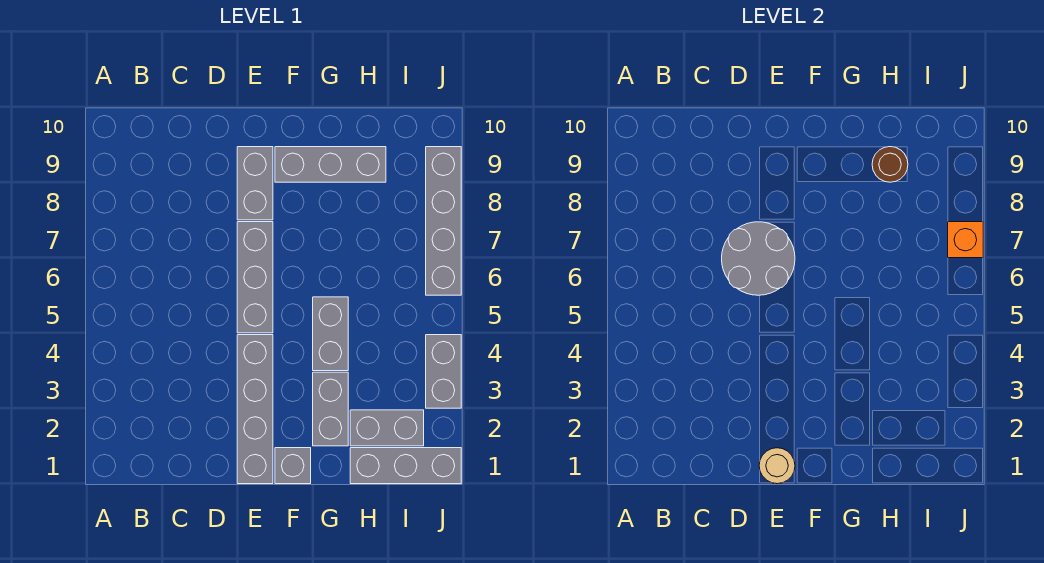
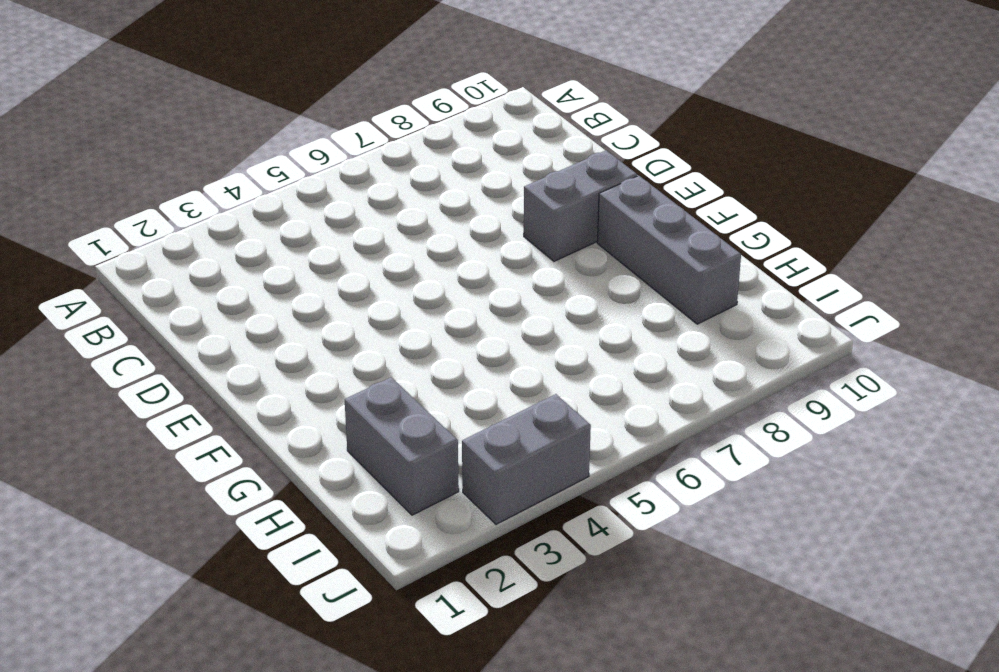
none -> grey brick E1:E4 level 1
none -> grey brick E5:E7 level 1
none -> grey brick F1 level 1

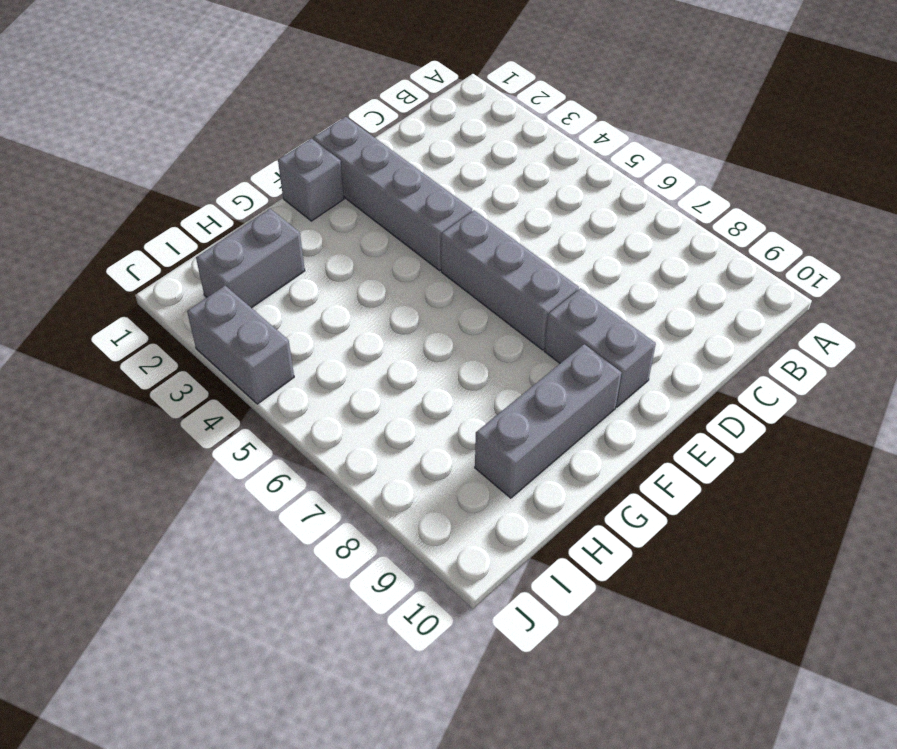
none -> grey brick G2:G3 level 1
none -> grey brick G4:G5 level 1
none -> grey brick H1:J1 level 1

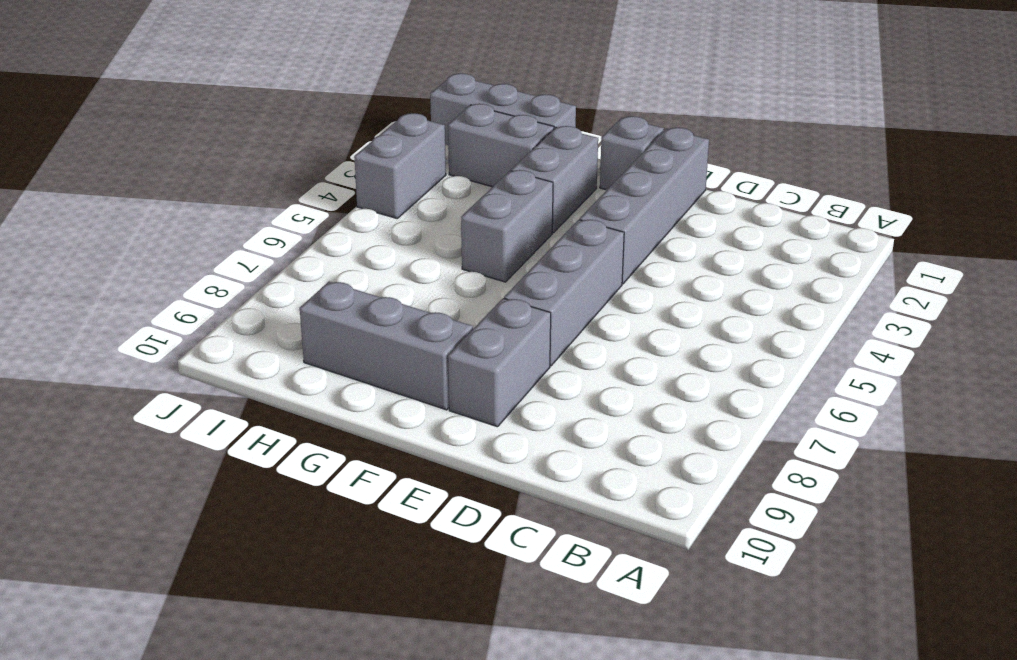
none -> grey brick J6:J9 level 1
none -> grey round brick D6:E7 level 2
none -> tan round brick E1 level 2

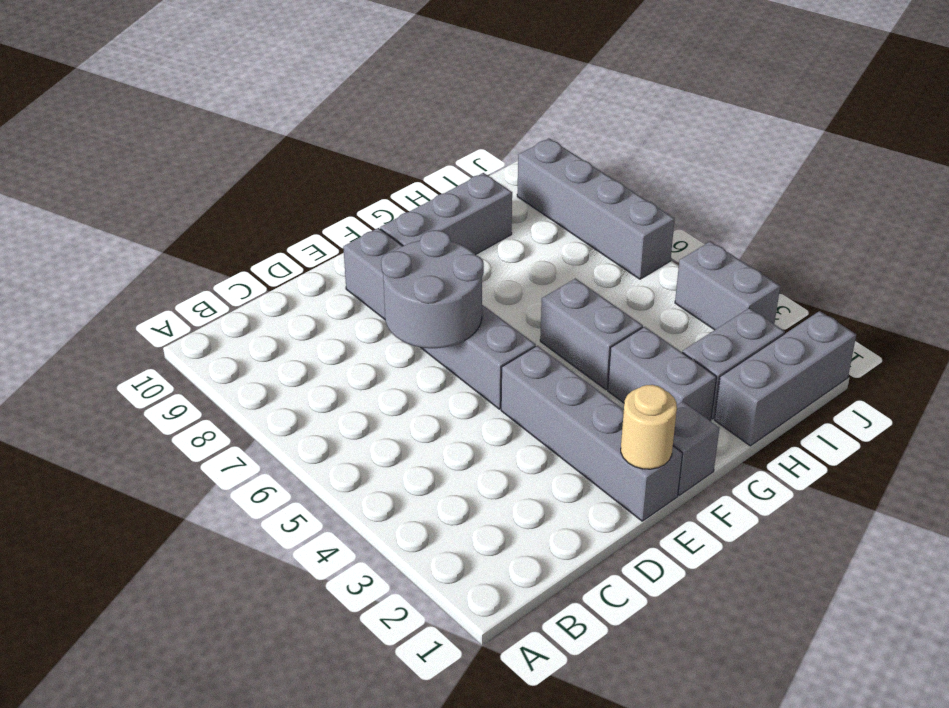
none -> brown round brick H9 level 2
none -> orange brick J7 level 2

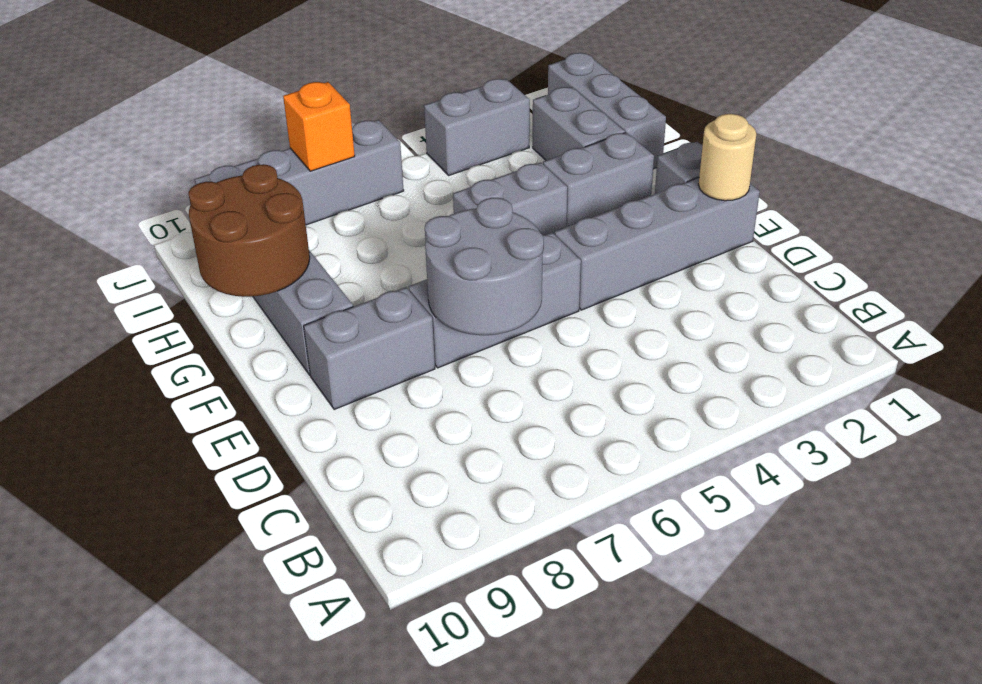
brown round brick G9:H10 level 2 -> brown round brick H9 level 2

